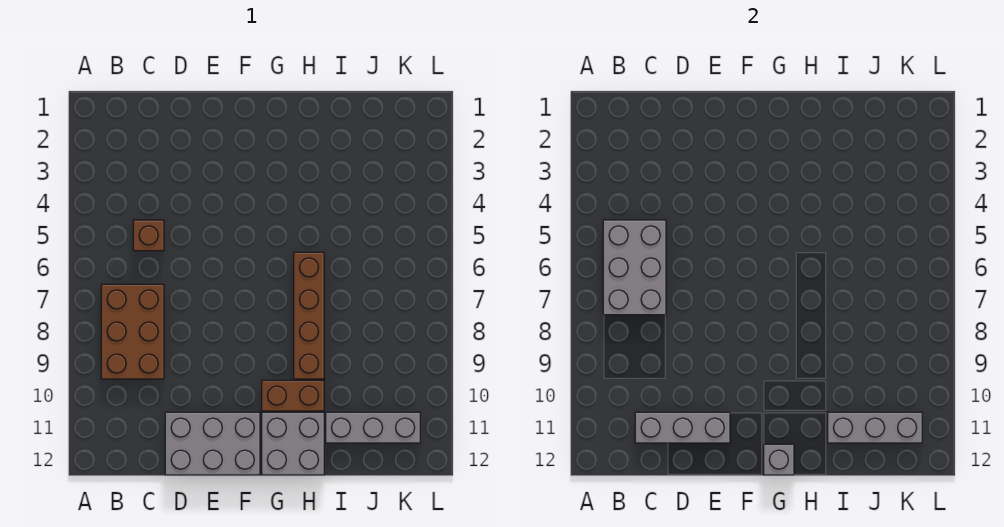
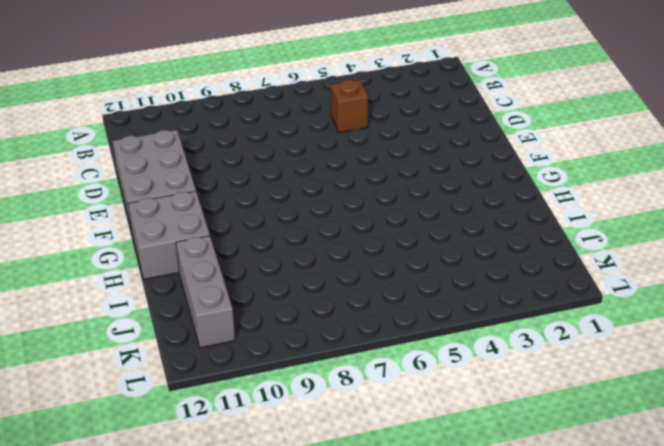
none -> brown brick B7:C9 level 1
none -> brown brick G10:H10 level 1

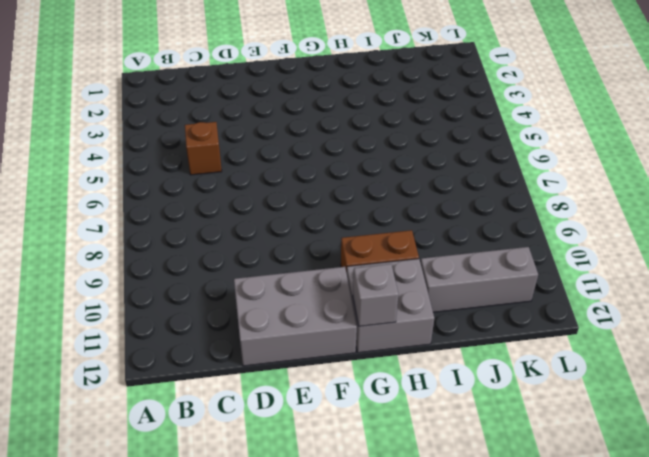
none -> brown brick B7:C9 level 1
none -> brown brick H6:H9 level 1

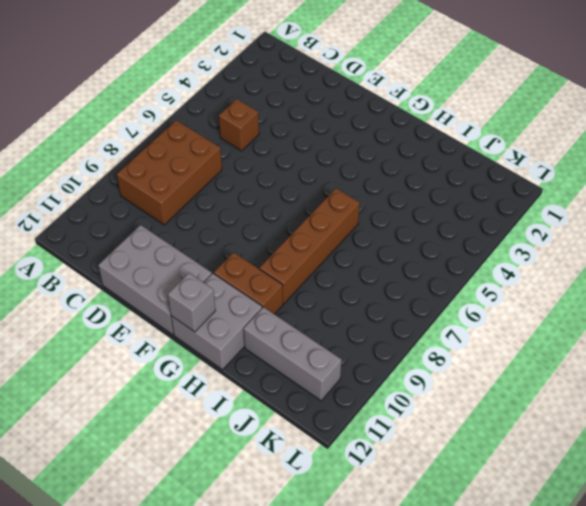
none -> grey brick B5:C7 level 2
none -> grey brick C11:E11 level 2

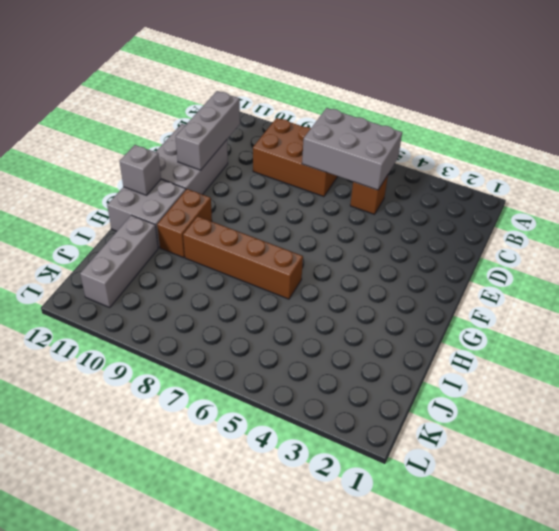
none -> grey brick I11:K11 level 2

